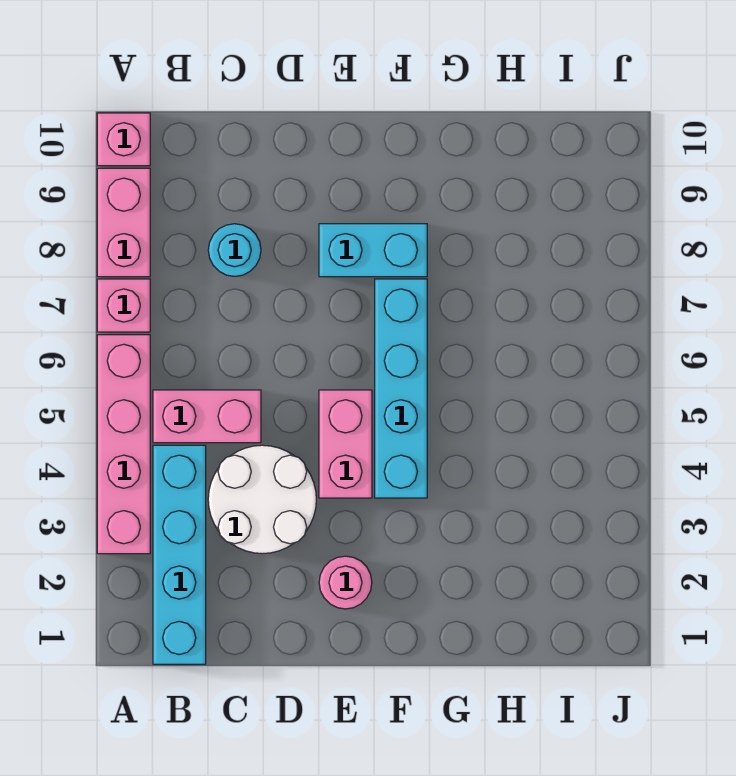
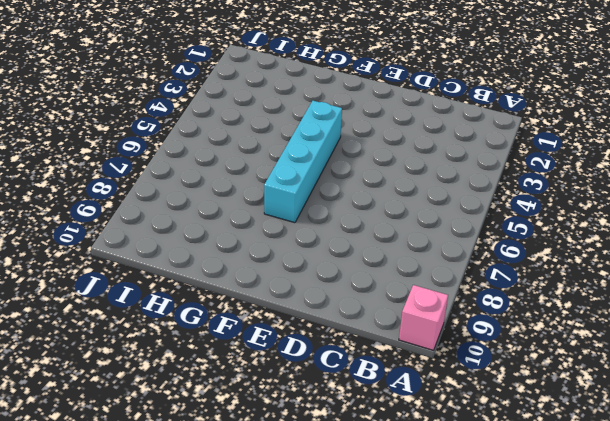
none -> pink brick A3:A6 level 1
none -> pink brick A7 level 1
none -> pink brick A8:A9 level 1

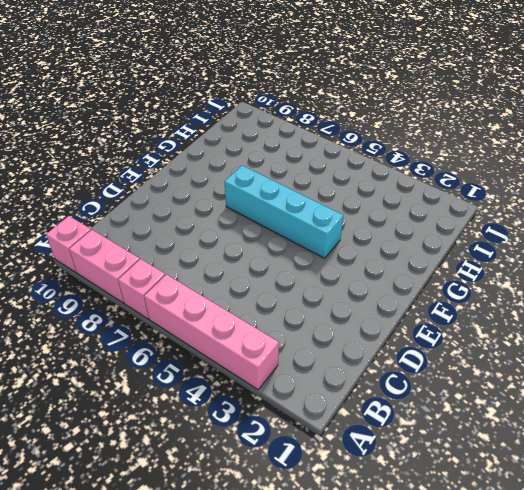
none -> cyan brick B1:B4 level 1
none -> pink brick B5:C5 level 1
none -> white round brick C3:D4 level 1

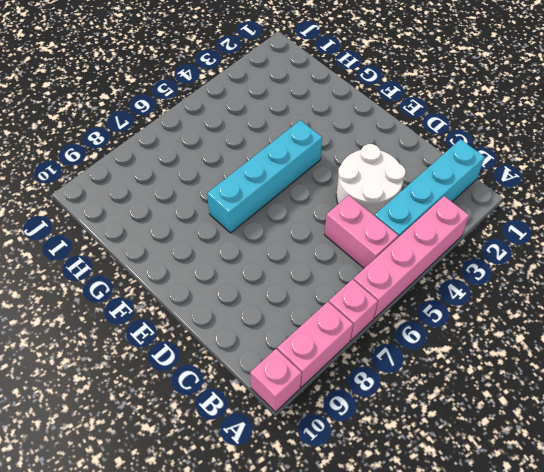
none -> cyan round brick C8 level 1
none -> pink round brick E2 level 1
none -> pink brick E4:E5 level 1

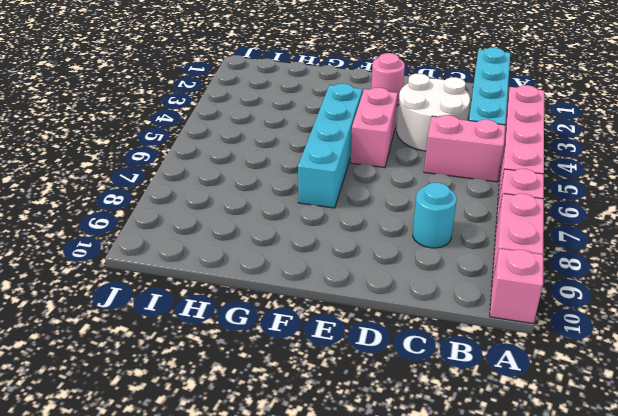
none -> cyan brick E8:F8 level 1

